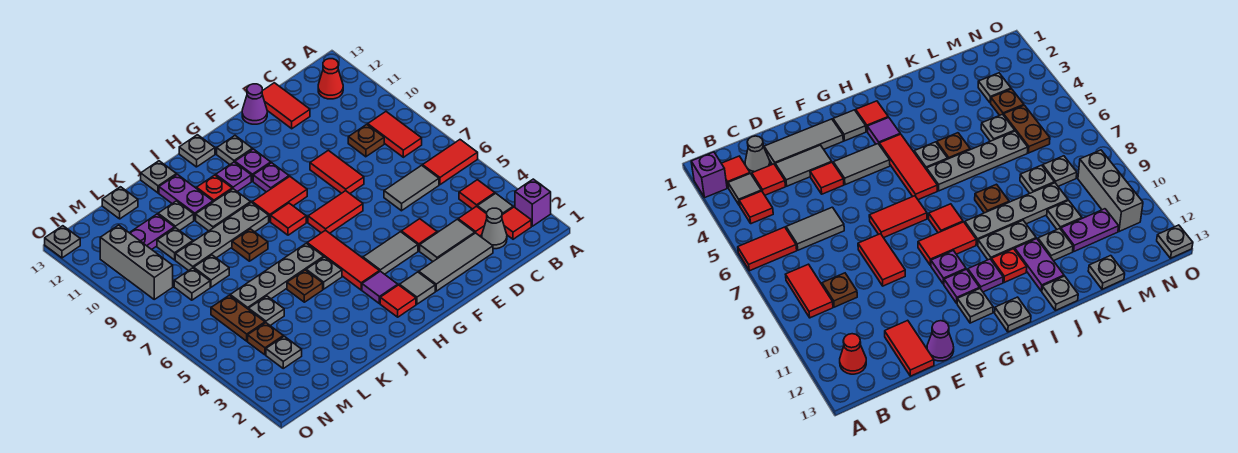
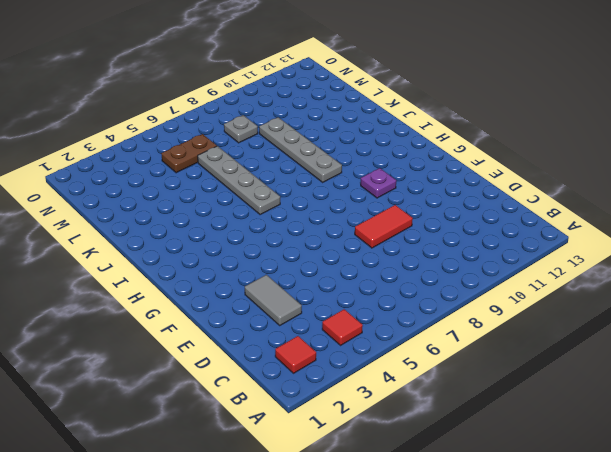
none -> purple brick A2 level 1
none -> red tile A6:B6 level 1
none -> grey tile B3 level 1
none -> red tile B8:B9 level 1

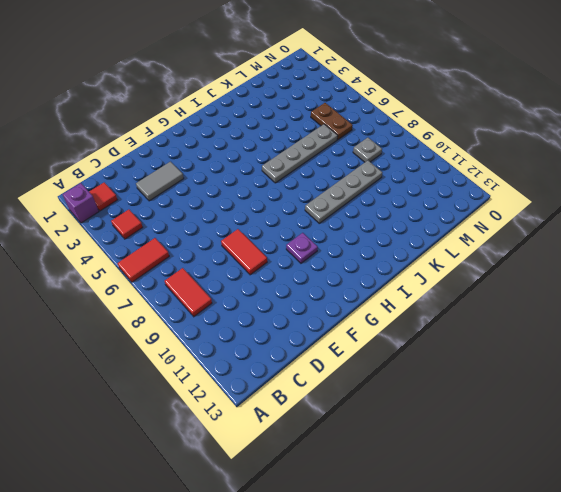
none -> grey tile B3 level 1
none -> red cone B12 level 1
none -> grey cone C2 level 1
none -> red tile C3 level 1

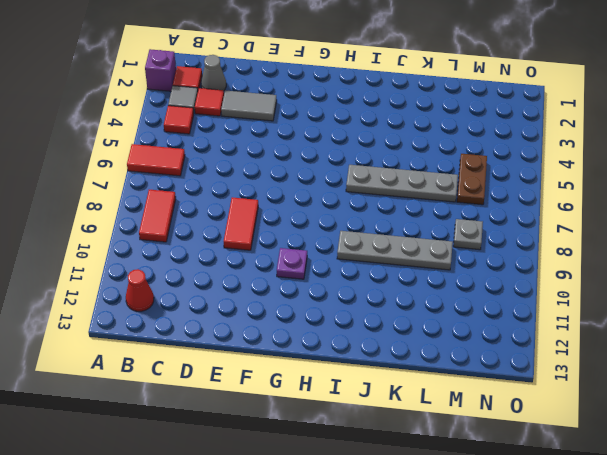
none -> grey tile C6:D6 level 1
none -> brown plate C9 level 1
none -> grey tile D2:F2 level 1
none -> red tile D12:D13 level 1

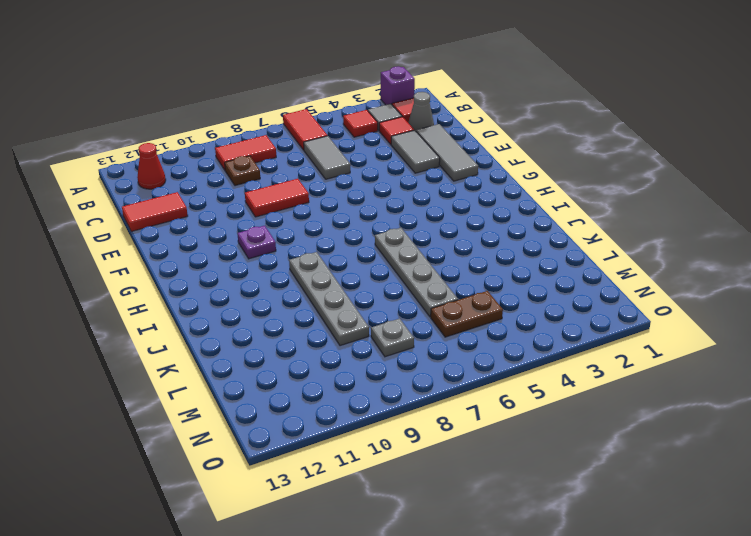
none -> red tile E4 level 1
none -> purple cone E13 level 1
none -> grey tile F4:G4 level 1
none -> red tile F7:G7 level 1

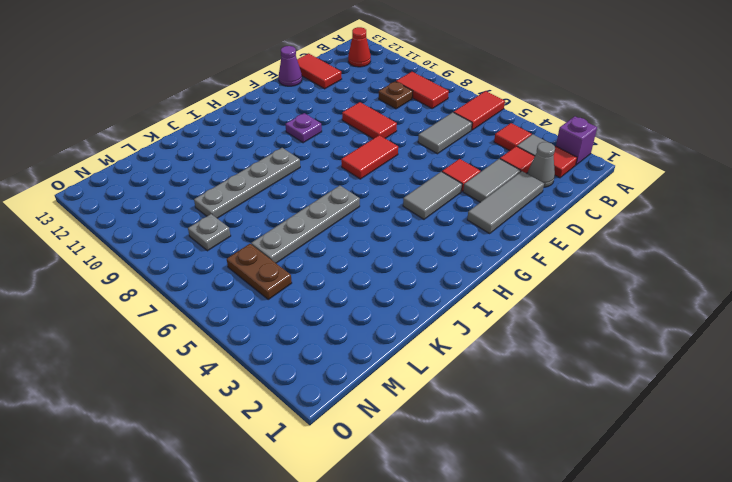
none -> grey tile G2 level 1
none -> red tile G9:H9 level 1
none -> purple plate G11 level 1
none -> grey plate G12 level 1

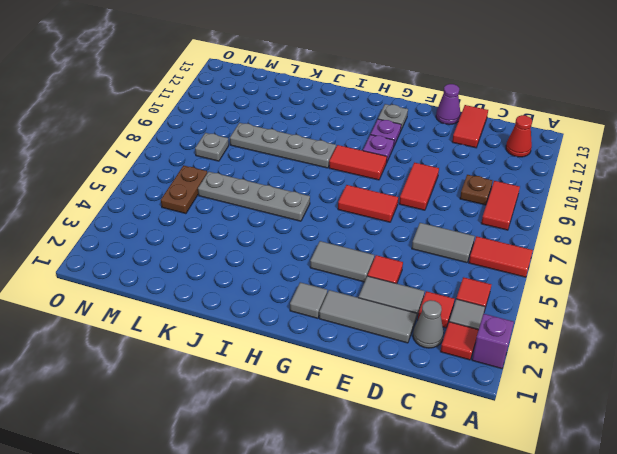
none -> red tile H2 level 1
none -> purple tile H3 level 1
none -> red tile H4:H6 level 1
none -> red tile H8 level 1

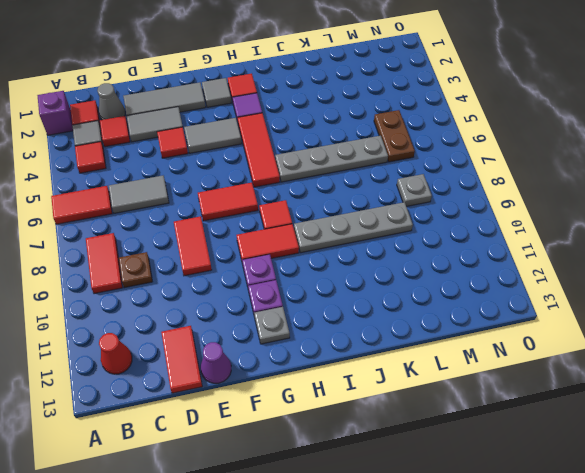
none -> purple plate H11 level 1
none -> grey plate H13 level 1
none -> grey plate I5 level 1
none -> grey plate I10:J10 level 1

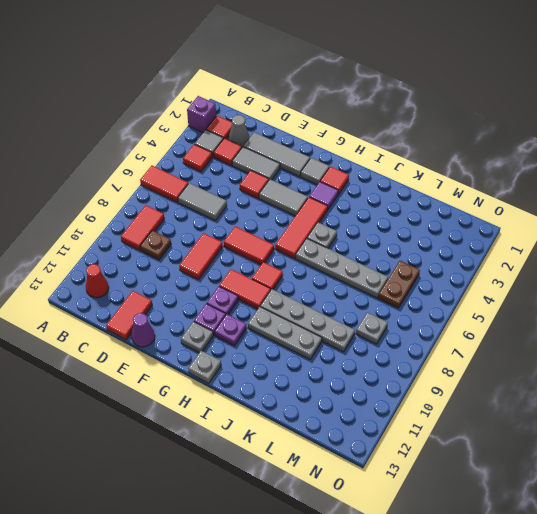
grey plate I10:K10 level 1 -> grey plate I10:J10 level 1
none -> red plate I11 level 1
none -> brown plate J5 level 1
none -> brown plate J8 level 1
none -> purple plate J11:J12 level 1

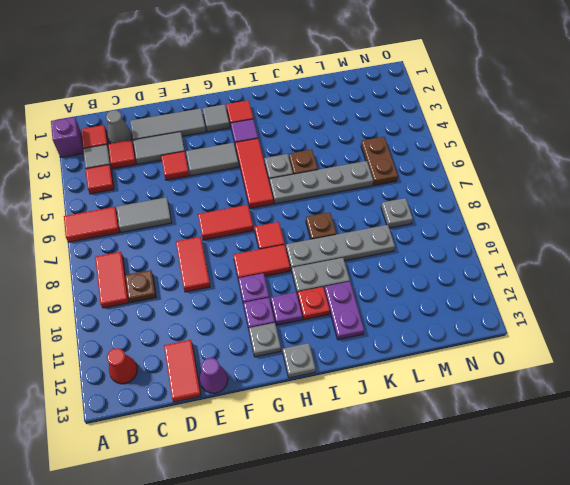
none -> grey plate J13 level 1
none -> grey plate K11 level 1
none -> grey plate L5 level 1
none -> grey plate L8 level 1

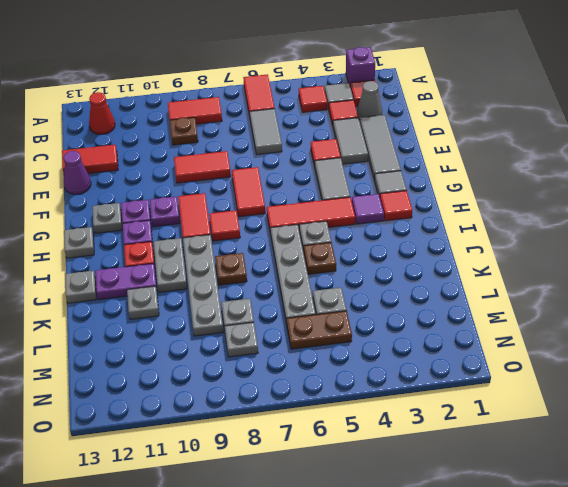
none -> grey plate L10 level 1
none -> purple plate L11:M11 level 1
none -> grey plate L13 level 1
none -> grey plate M3 level 1

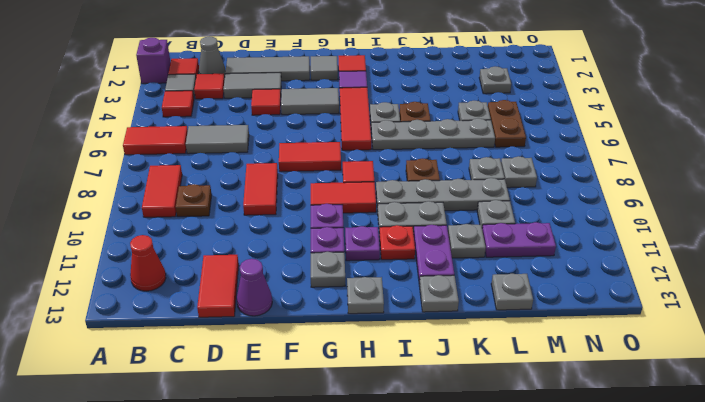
none -> brown plate M4 level 1
none -> grey brick N9:N11 level 1
none -> grey plate O13 level 1

